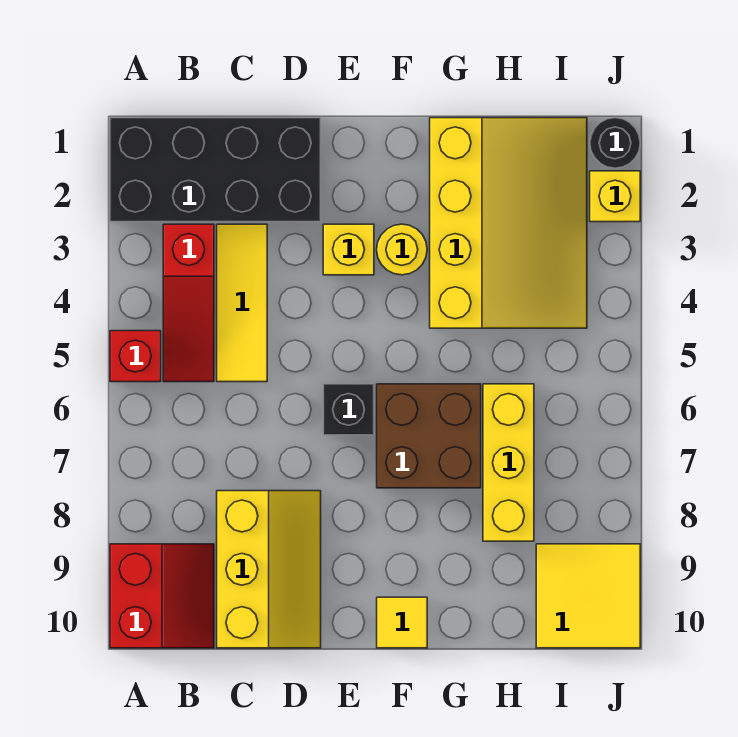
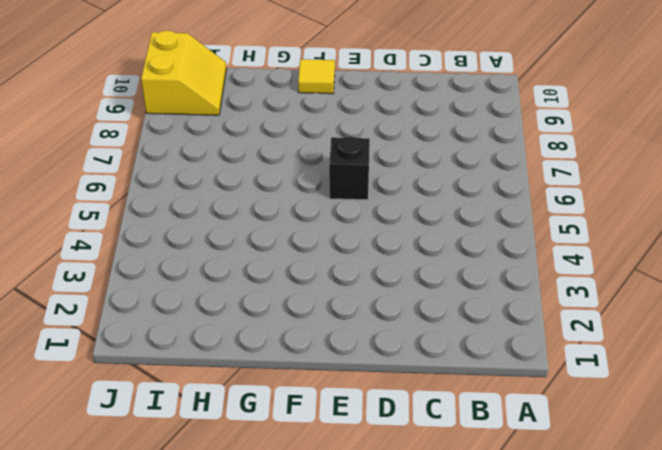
yellow slope I9:J10 level 1 top J -> yellow tile I9:J10 level 1
none -> black brick A1:D2 level 1
none -> red brick A5 level 1
none -> red slope A9:B10 level 1 top A

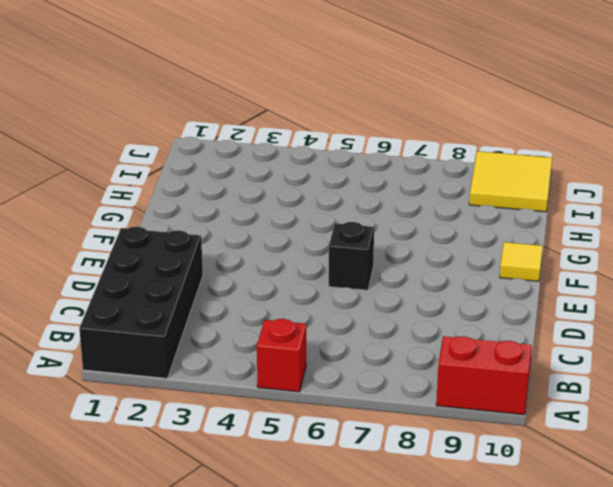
none -> red slope B3:B5 level 1 top 3
none -> yellow tile C3:C5 level 1
none -> yellow slope C8:D10 level 1 top C

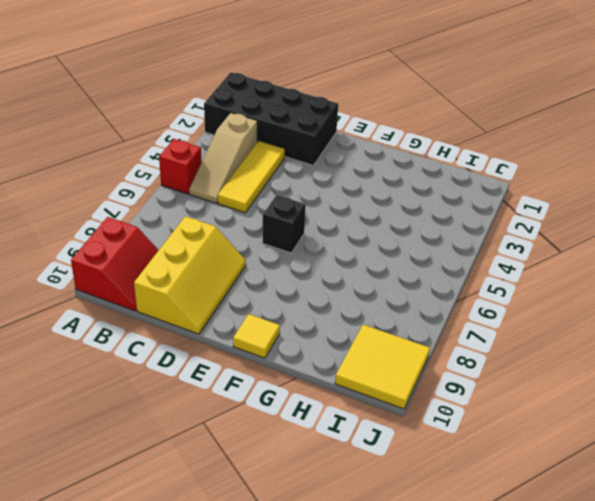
tan slope B3:B5 level 1 top 3 -> red slope B3:B5 level 1 top 3
none -> yellow brick E3 level 1
none -> yellow round brick F3 level 1
none -> brown brick F6:G7 level 1

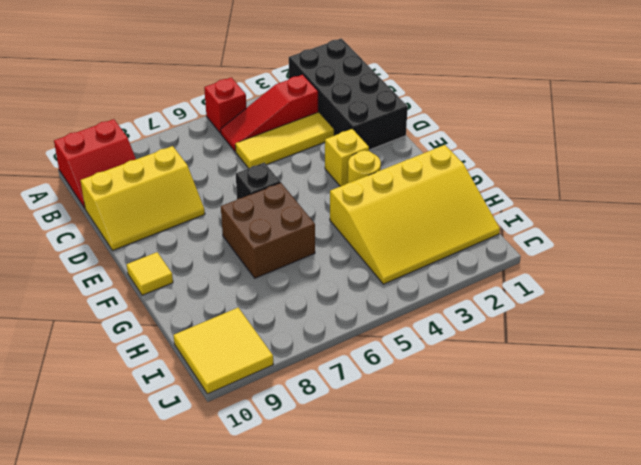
none -> yellow brick H6:H8 level 1
none -> black round brick J1 level 1
none -> yellow brick J2 level 1

